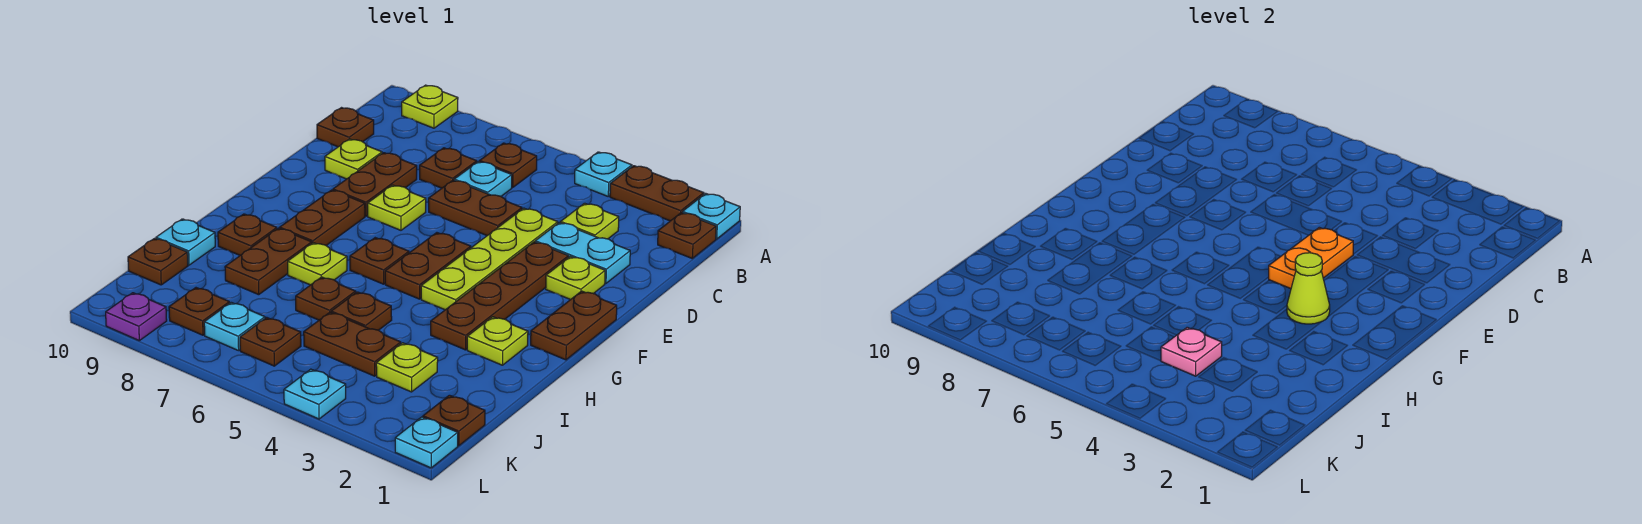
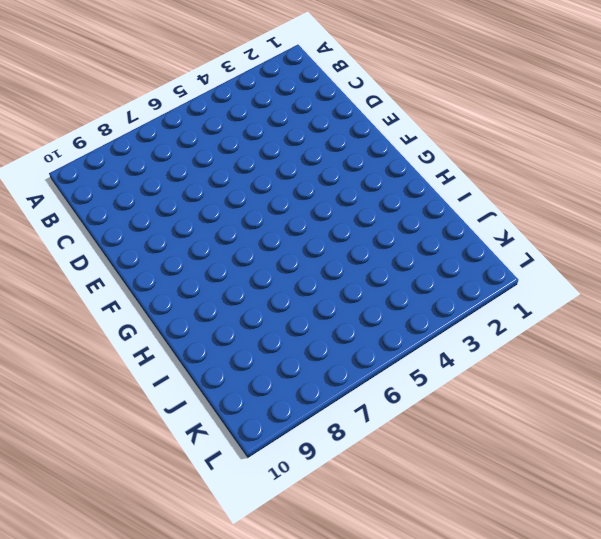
none -> cyan plate A1 level 1
none -> brown plate A2:A3 level 1
none -> cyan plate A4 level 1
none -> lime plate A9 level 1

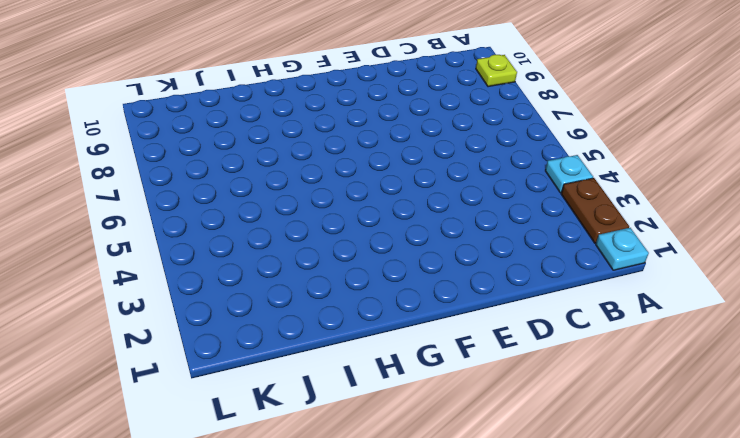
none -> brown plate B1 level 1
none -> brown plate B6 level 1
none -> lime plate C3 level 1
none -> cyan plate C6 level 1

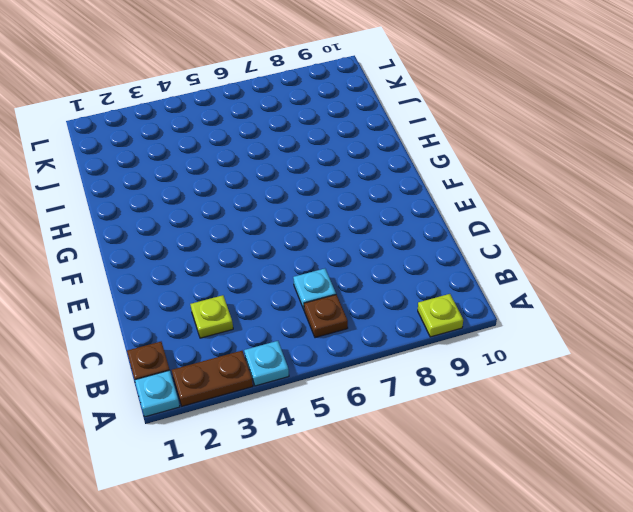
none -> brown plate C7 level 1
none -> brown plate C10 level 1
none -> cyan plate D2:D3 level 1
none -> lime plate D4:G4 level 1

